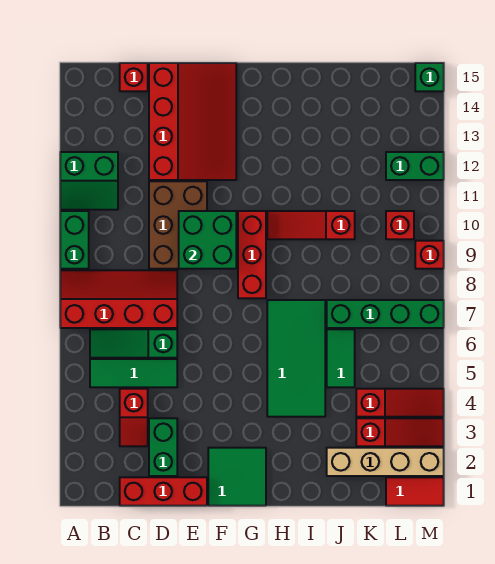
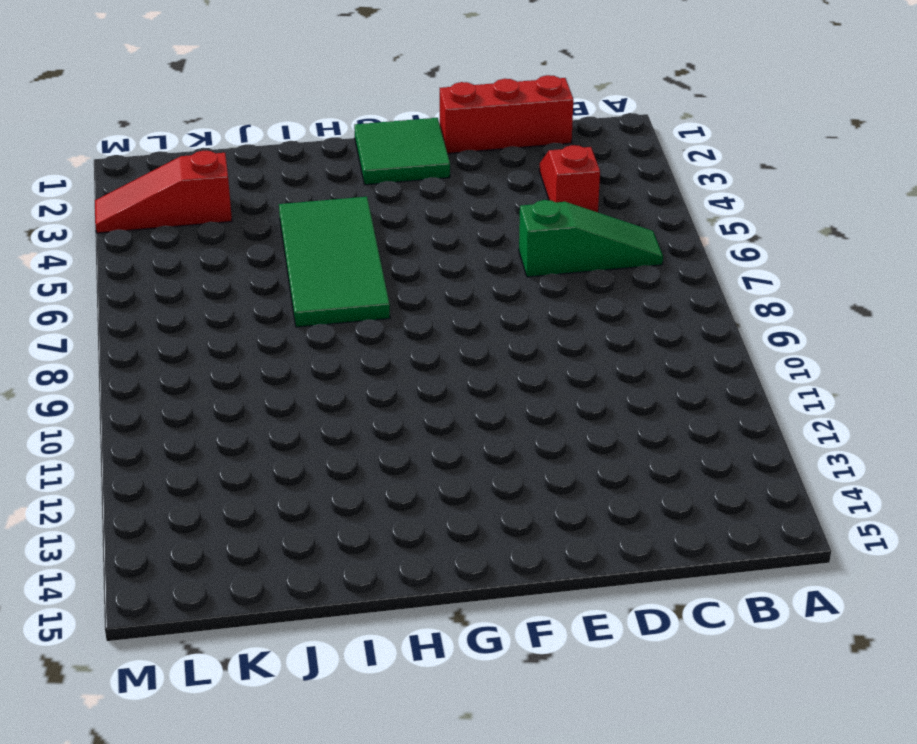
none -> red slope A7:D8 level 1 top 7
none -> green brick A9:A10 level 1
none -> green slope A11:B12 level 1 top 12

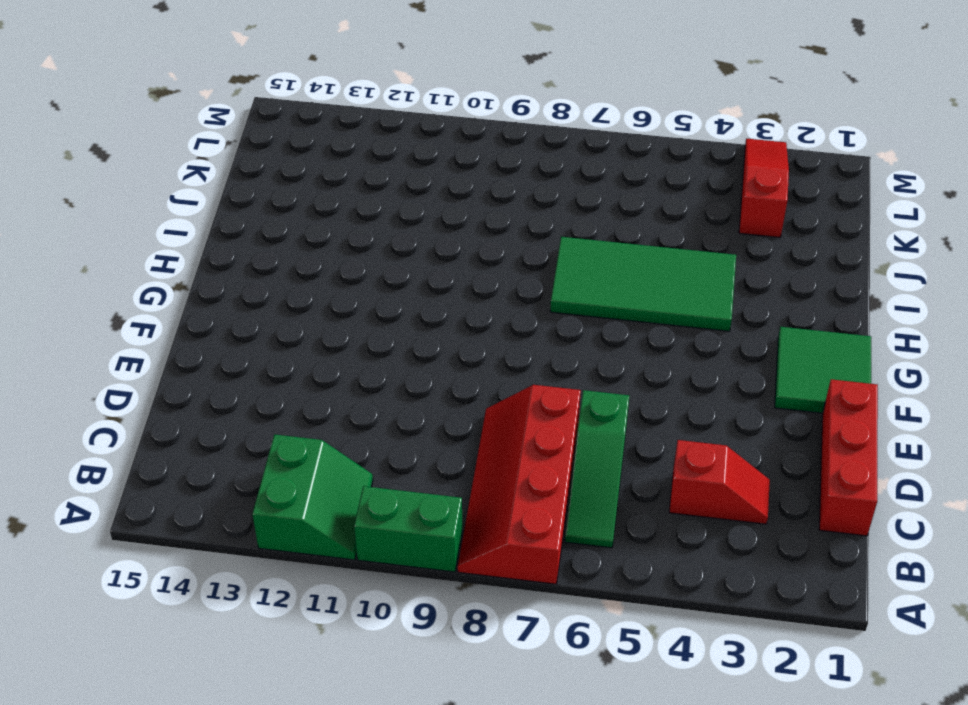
none -> green tile B5:D5 level 1
none -> red brick C15 level 1
none -> green brick D2:D3 level 1

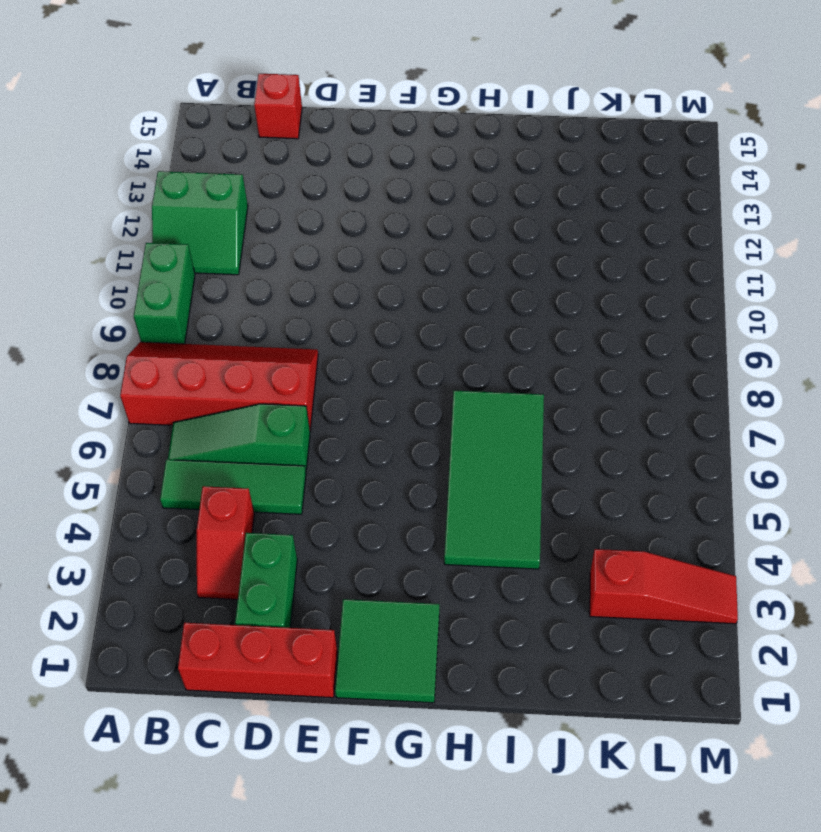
none -> brown brick D9:E11 level 1
none -> red slope D12:F15 level 1 top D
none -> red brick G8:G10 level 1

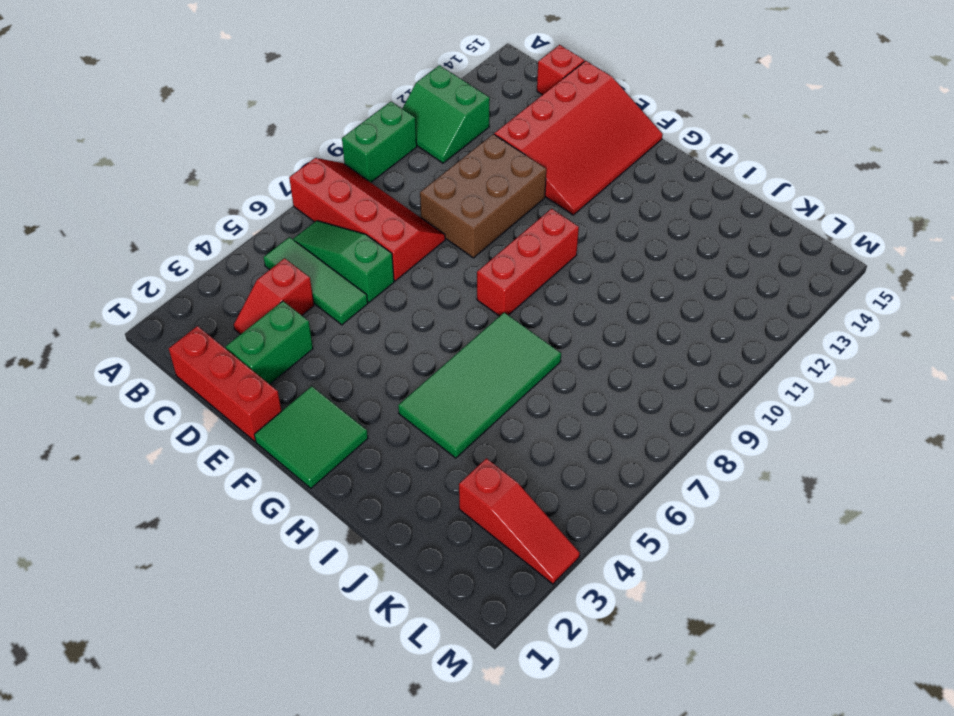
none -> red slope H10:J10 level 1 top J
none -> tan brick J2:M2 level 1
none -> green tile J5:J6 level 1

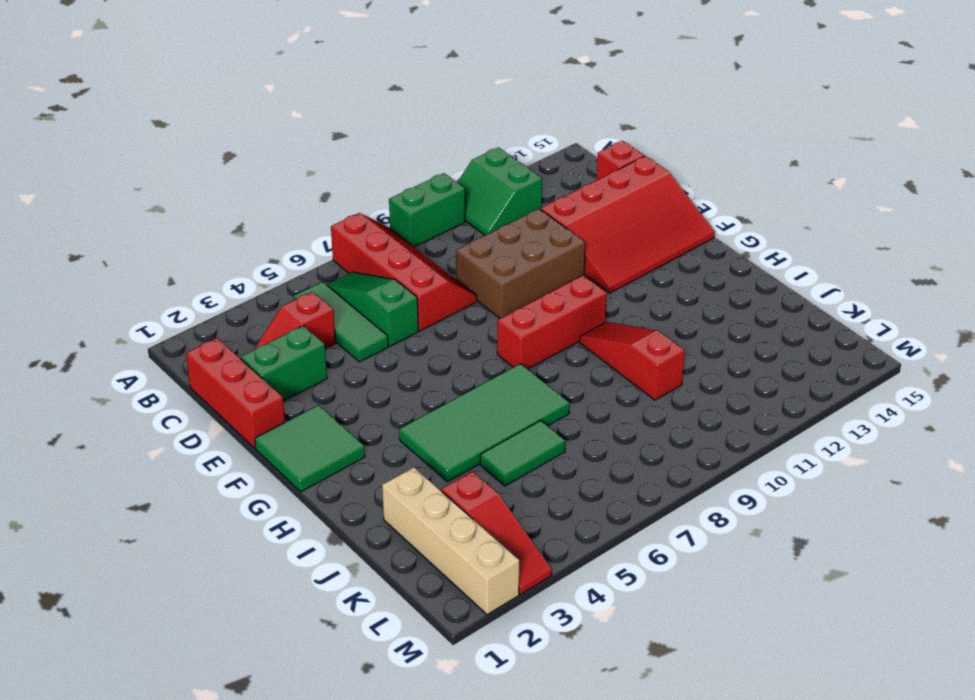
none -> green brick J7:M7 level 1
none -> red slope K4:M4 level 1 top K
none -> red tile L1:M1 level 1

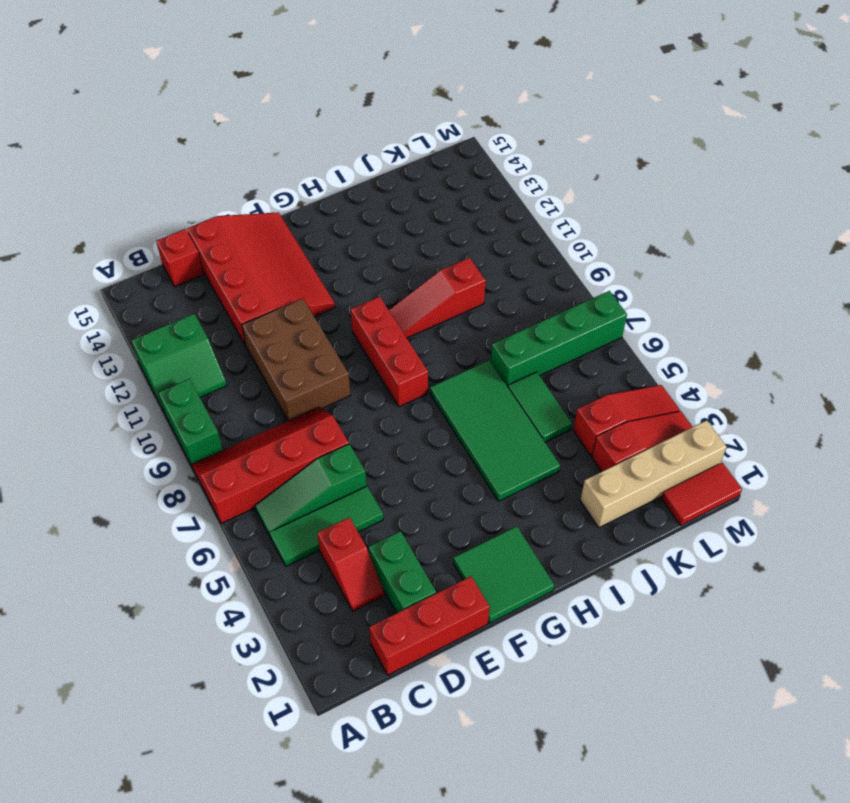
none -> red brick L10 level 1
none -> green brick L12:M12 level 1
none -> red brick M9 level 1

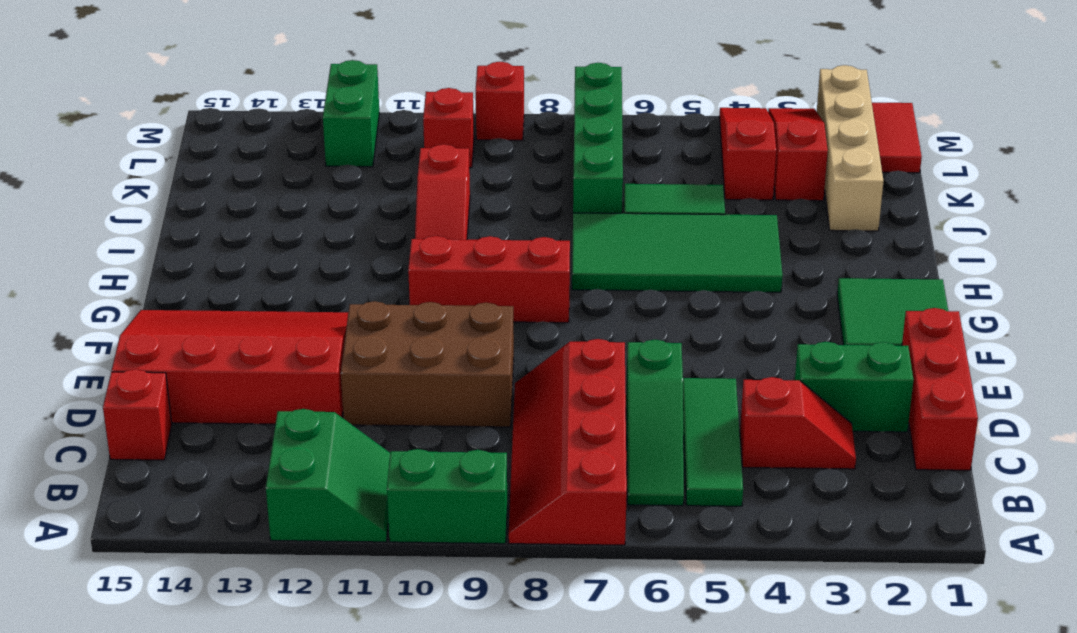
none -> green brick M15 level 1
none -> green brick E9:F10 level 2

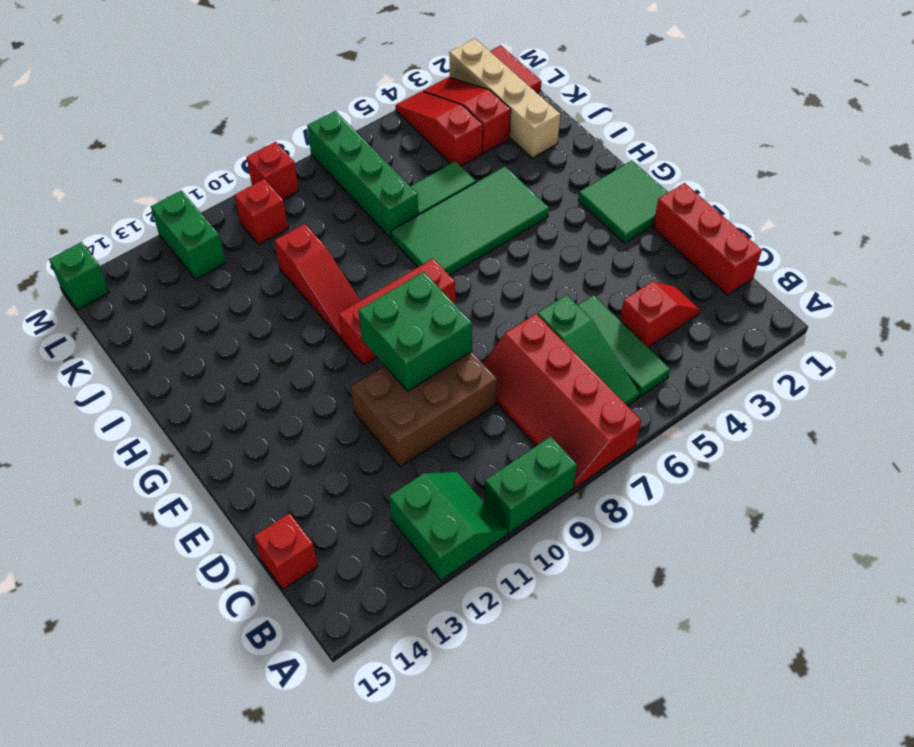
none -> green brick D2:D3 level 1
none -> red slope D12:F15 level 1 top D

